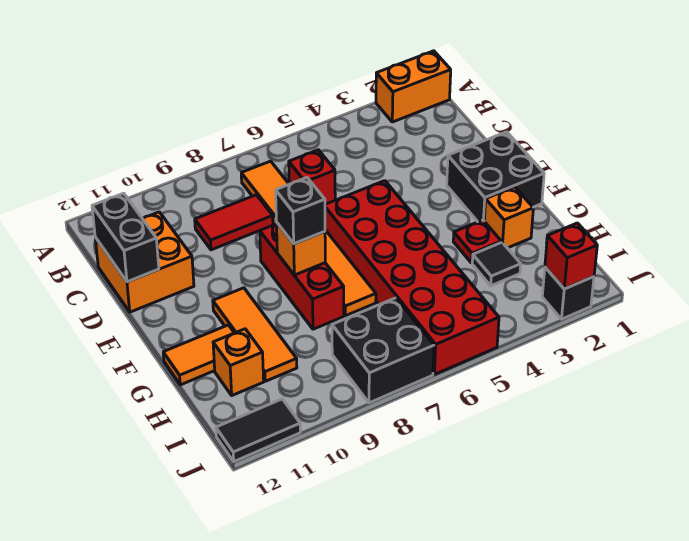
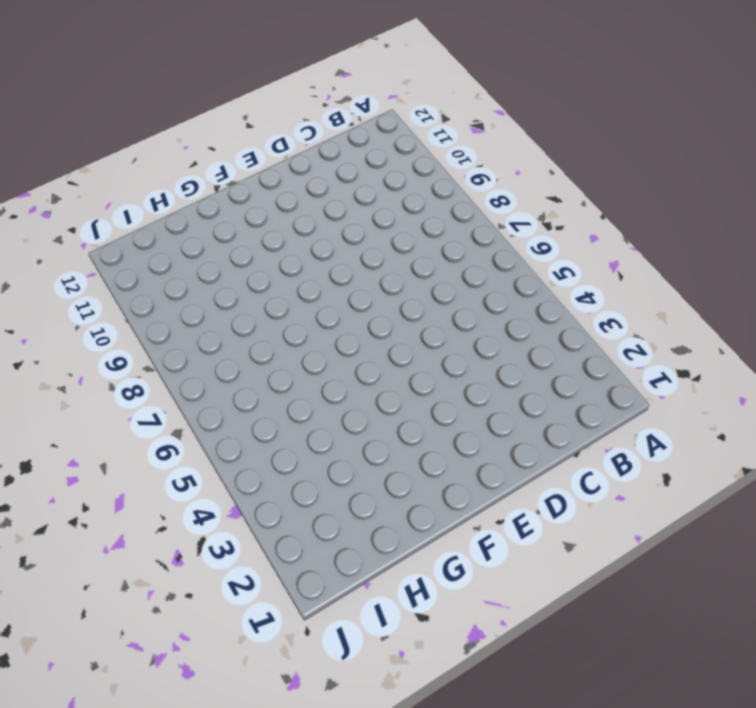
none -> orange brick A1:A2 level 1
none -> orange tile B7:G7 level 1
none -> red brick C6 level 1

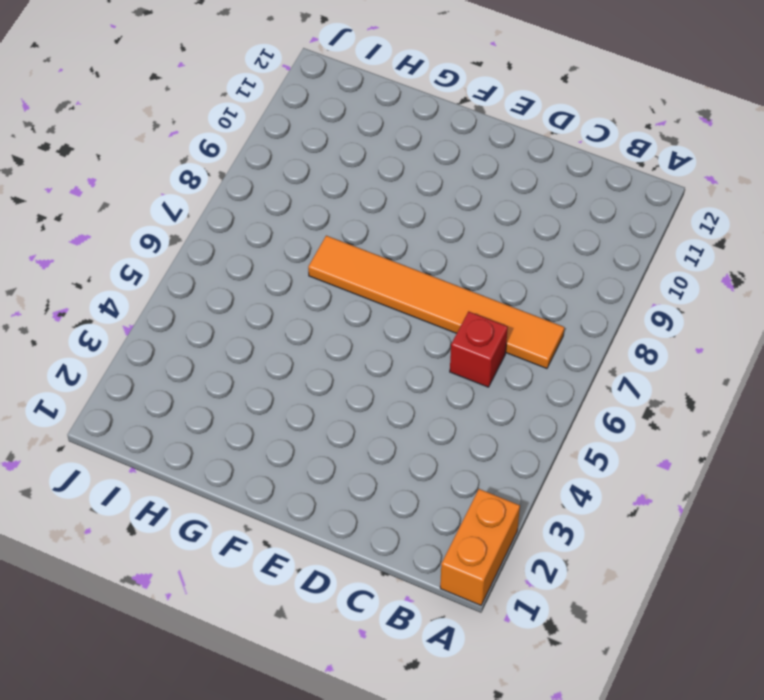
none -> red tile C8:C9 level 1
none -> orange brick C11:D12 level 1
none -> black brick E1:F2 level 1

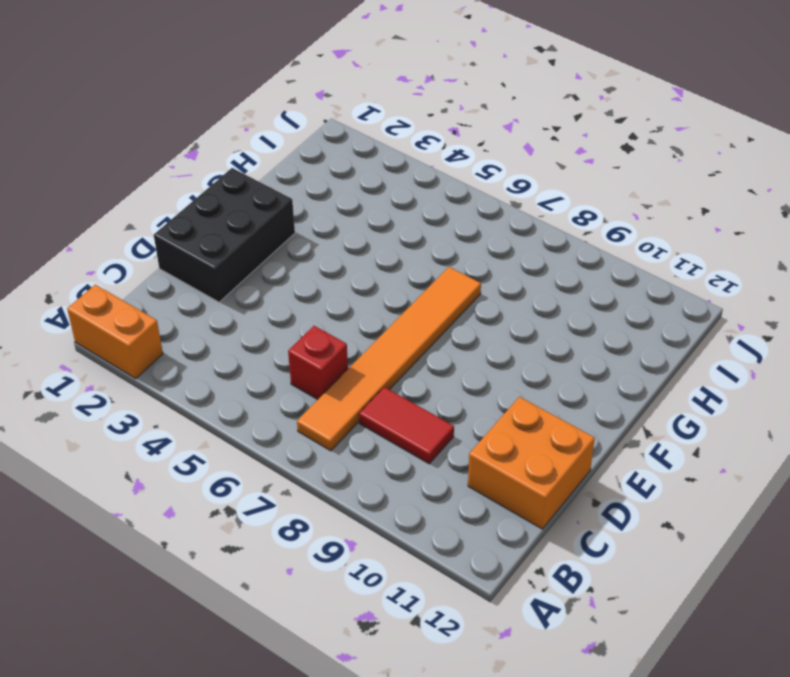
black brick D1:F2 level 1 -> black brick E1:F2 level 1
none -> red brick E5:J6 level 1
none -> red brick E8:G8 level 1
none -> orange tile F10:H10 level 1

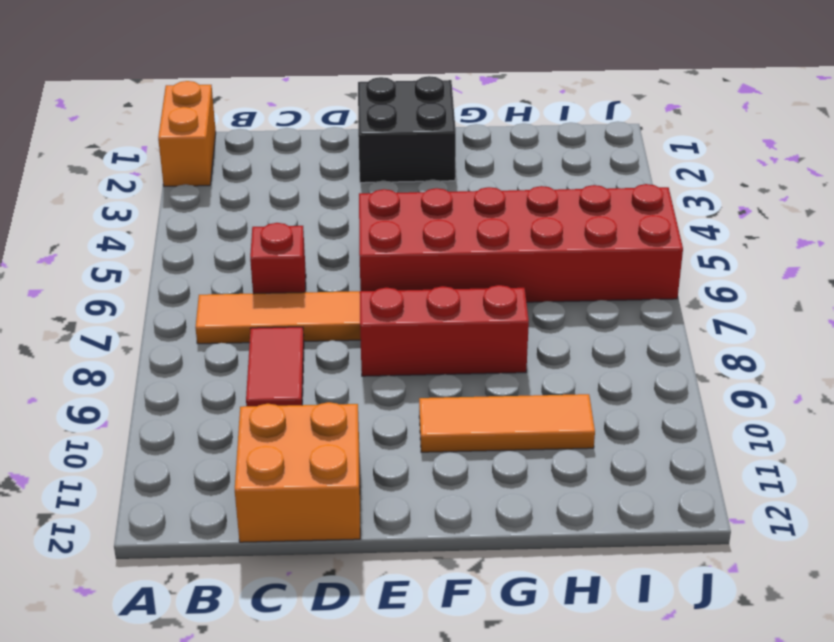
none -> orange brick G2 level 1
none -> red plate G3 level 1
none -> orange tile G11:G12 level 1

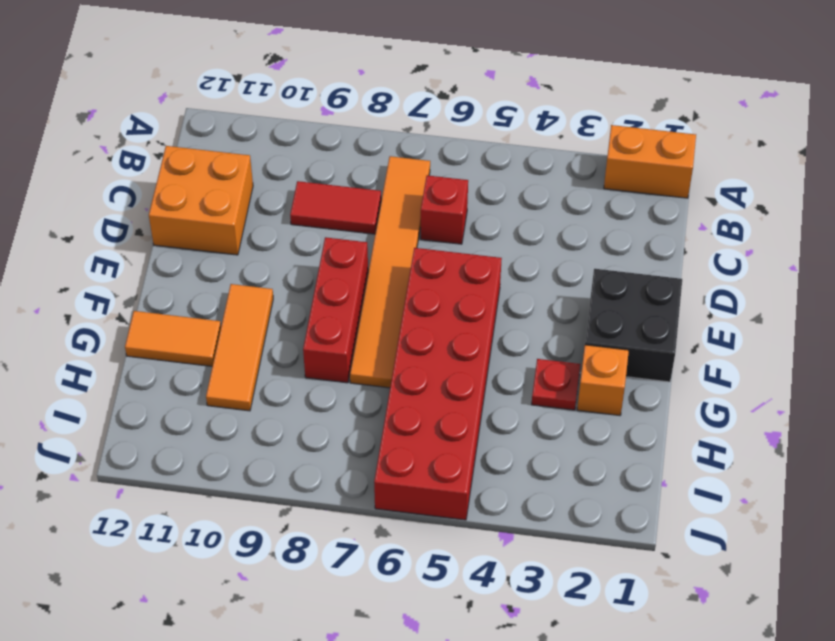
none -> black tile H3 level 1
none -> orange brick H11 level 1
none -> black brick I7:J8 level 1

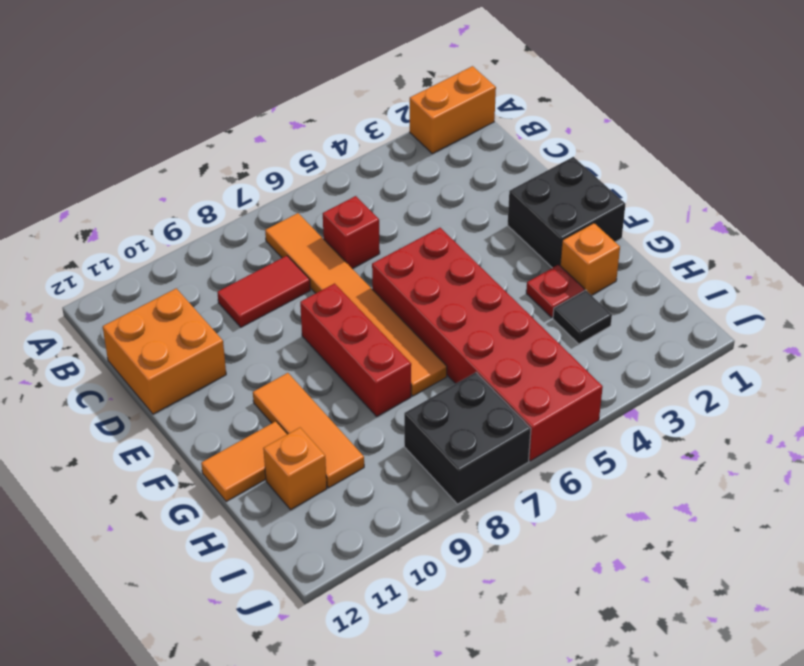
none -> black brick J2 level 1
none -> black tile J11:J12 level 1
none -> black brick C12:D12 level 2

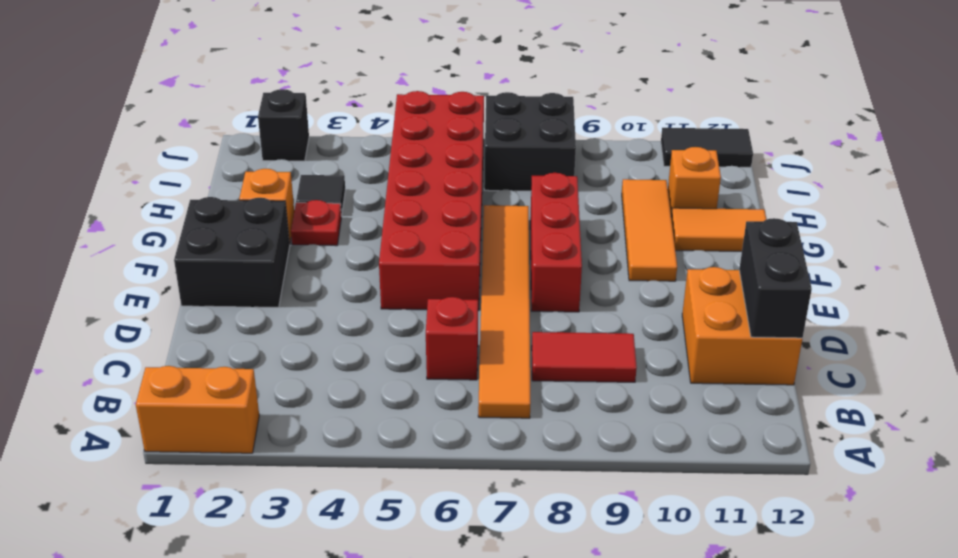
none -> orange brick F8 level 2
none -> red brick J2 level 2
none -> black brick F8 level 3

